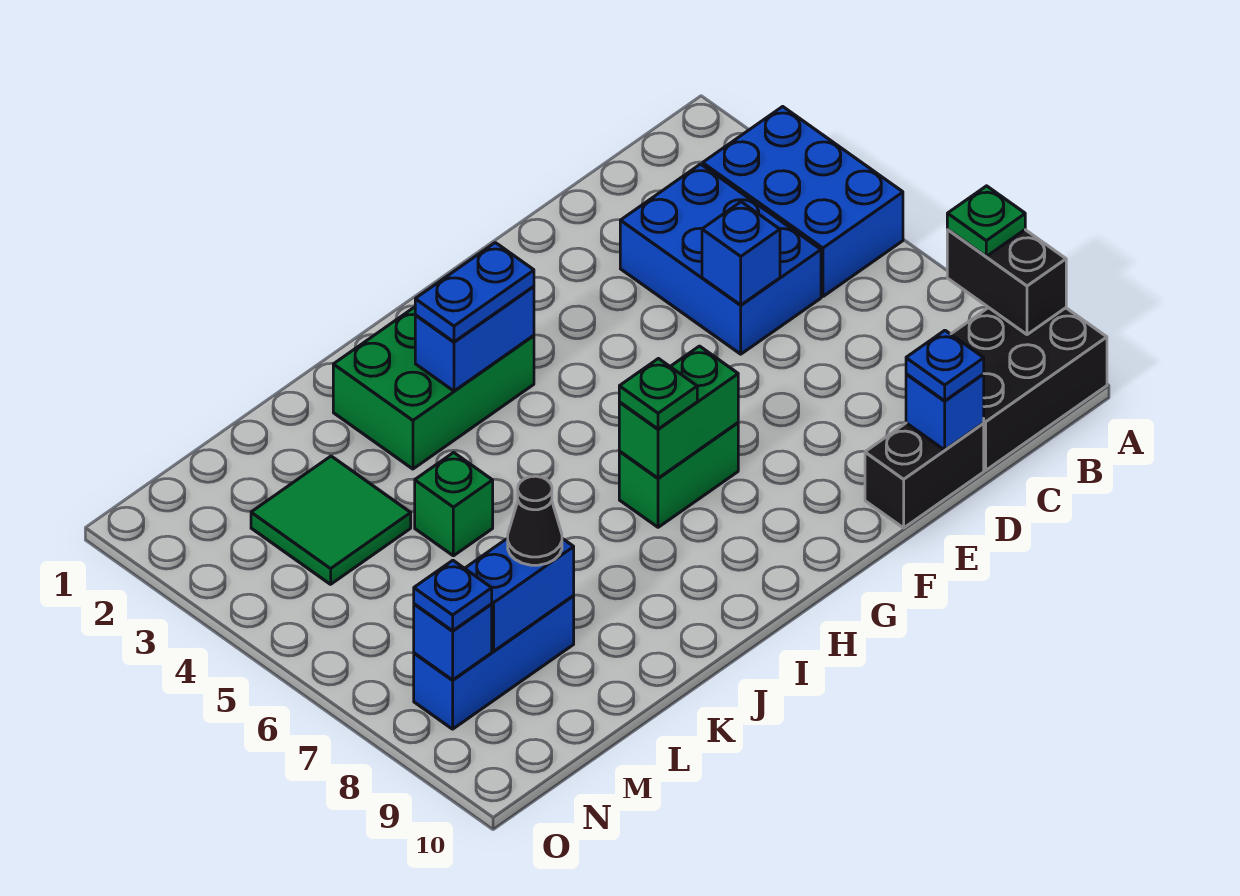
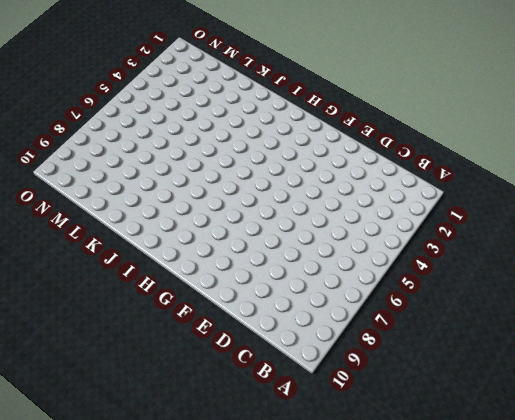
none -> blue brick A3:B5 level 1
none -> black brick A9:C10 level 1
none -> blue brick C3:D5 level 1

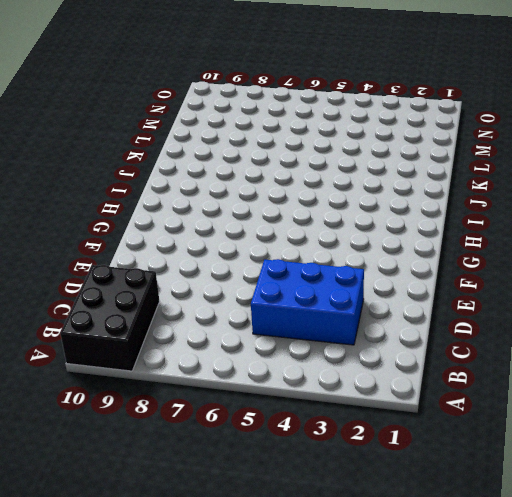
none -> blue brick A3:B5 level 1
none -> black brick D10:E10 level 1
none -> green brick G7:H7 level 1

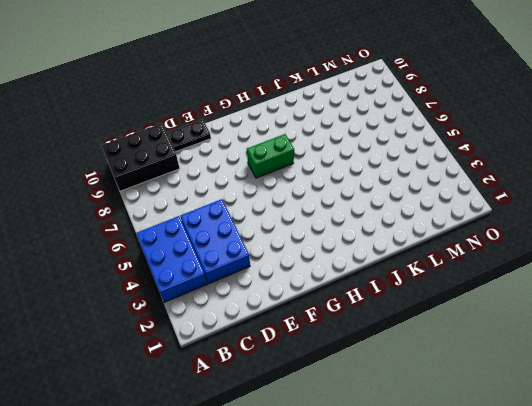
black plate D10:E10 level 1 -> black brick D10:E10 level 1
none -> green brick H2:J3 level 1
none -> green brick K5 level 1
none -> green tile L3:M4 level 1

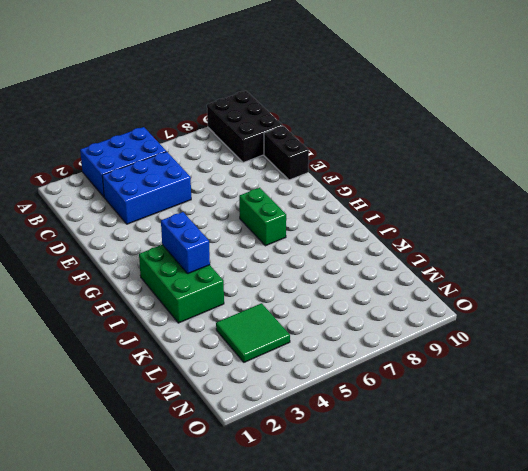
none -> green brick K5 level 1
none -> blue brick L8:N8 level 1
none -> black brick A8:A9 level 2

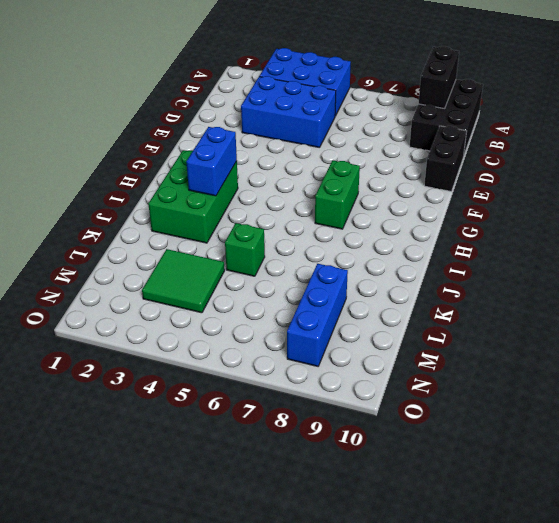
black brick A9:B9 level 2 -> black brick A8:A9 level 2
none -> blue brick D5 level 2
none -> blue brick D10 level 2
none -> green brick G7:H7 level 2

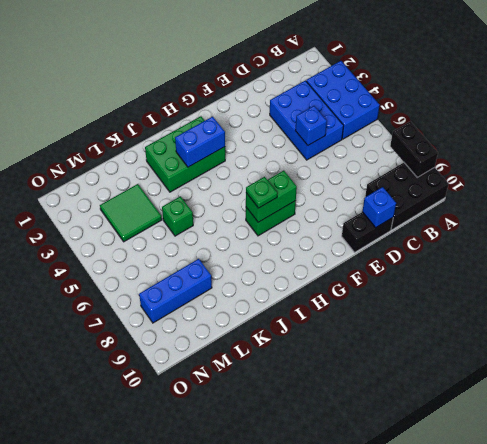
none -> blue brick L8:M8 level 2
none -> blue brick N8 level 2
none -> green plate A8 level 3

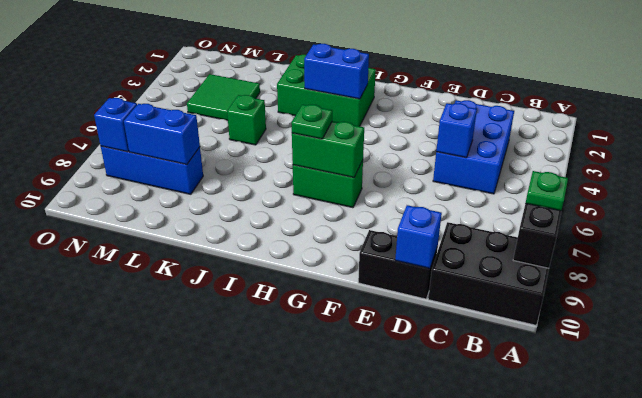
none -> blue brick A3:B5 level 1
none -> blue plate D10 level 3
none -> blue plate H3:I3 level 3

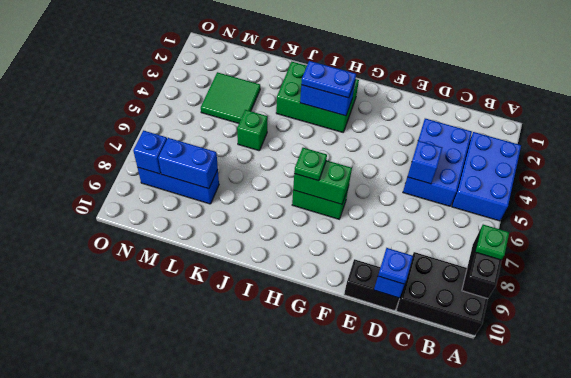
none -> black cone L8 level 3
none -> blue plate N8 level 3

